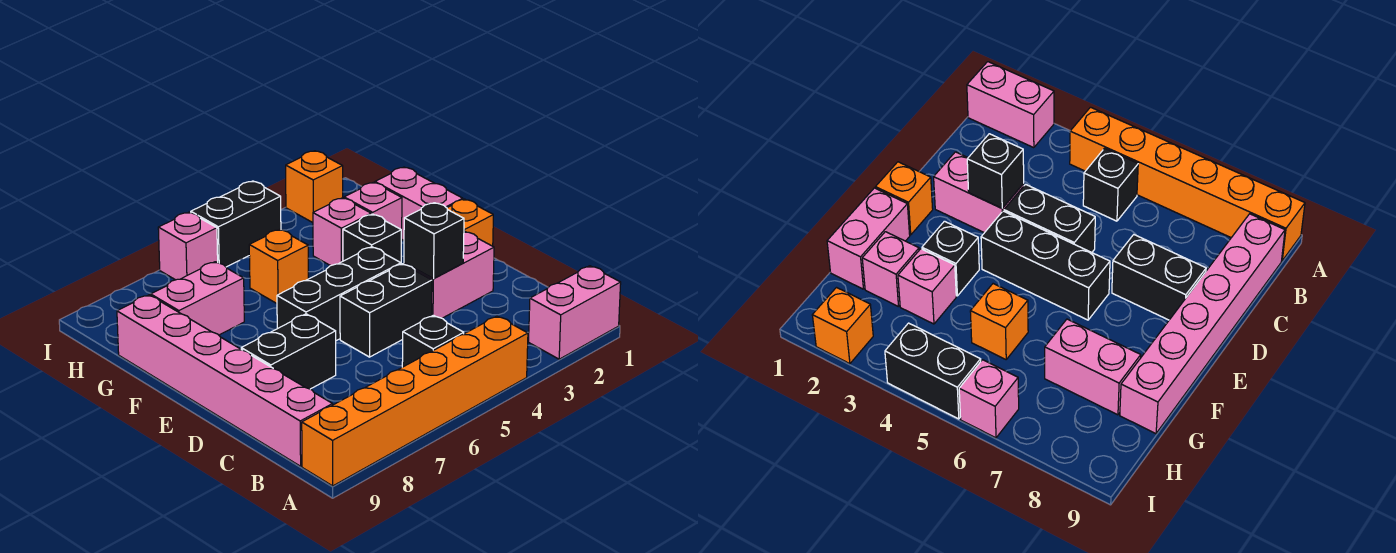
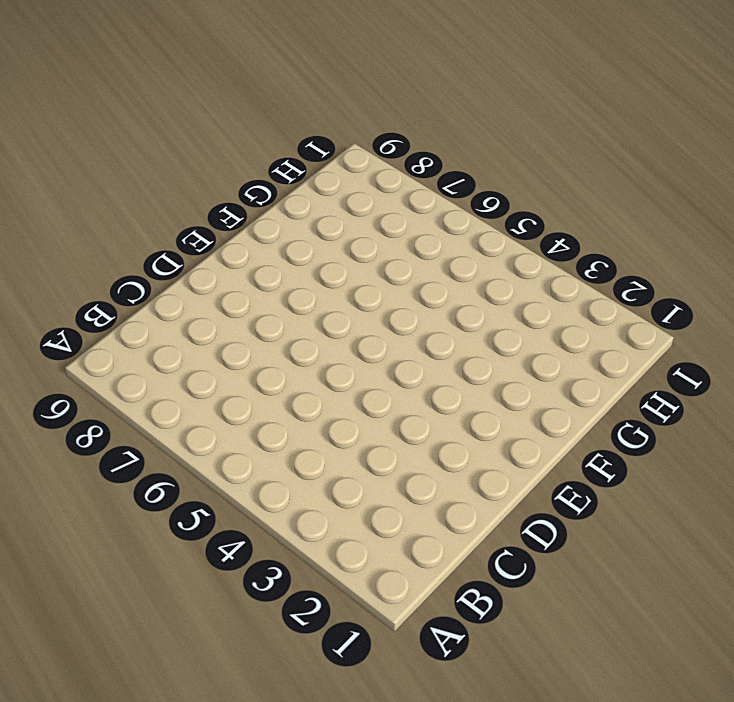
none -> pink brick A1:A2 level 1
none -> orange brick A4:A9 level 1
none -> black brick B5 level 1

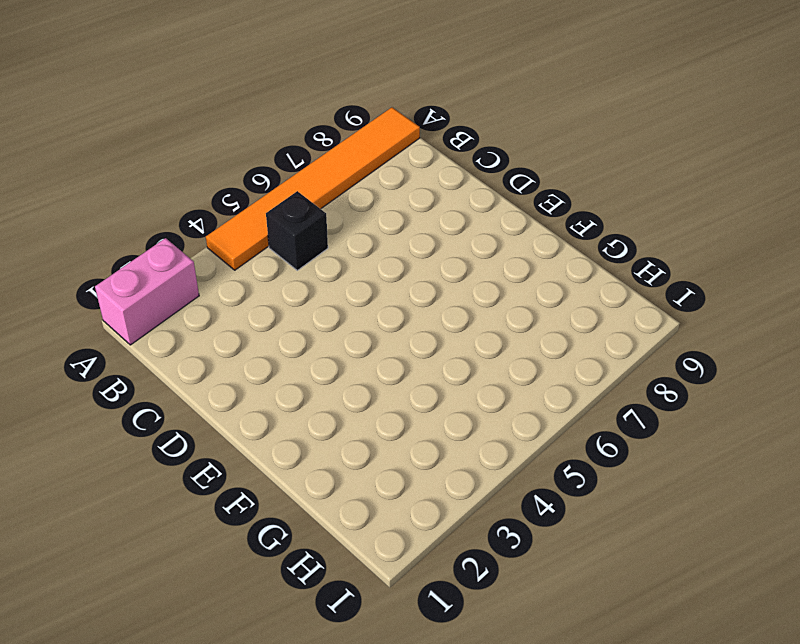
orange tile A4:A9 level 1 -> orange brick A4:A9 level 1
none -> pink brick B9:G9 level 1
none -> pink brick D2:D3 level 1
none -> black brick D4:D5 level 1

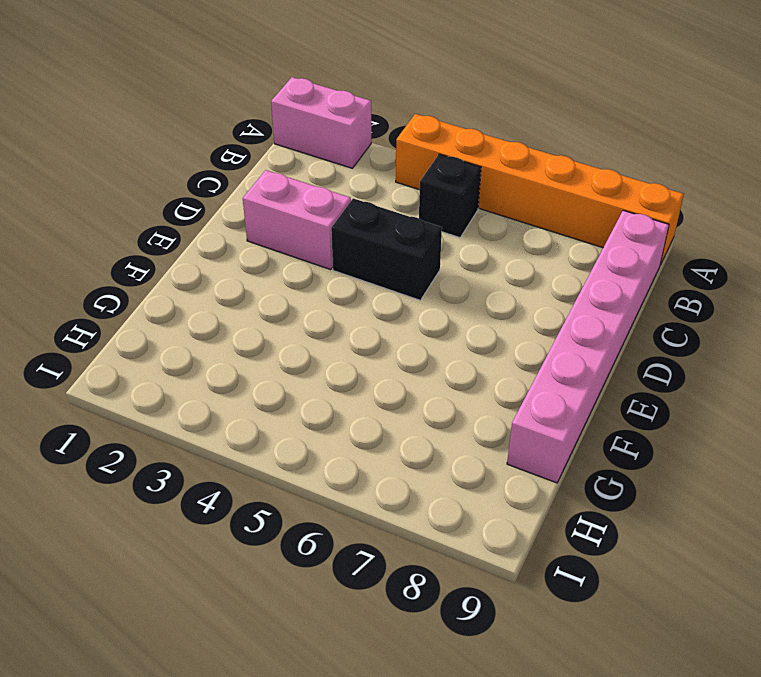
none -> black brick D7:D8 level 1
none -> orange brick E1 level 1
none -> black brick E4:E6 level 1

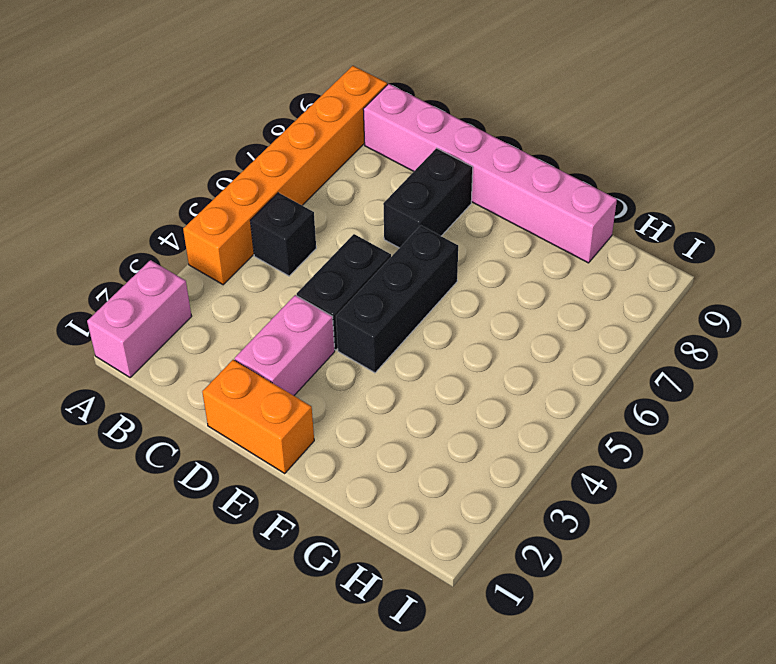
orange brick D1:E1 level 1 -> orange brick E1 level 1
none -> pink brick F1:G1 level 1
none -> black brick F3 level 1
none -> pink brick G2 level 1

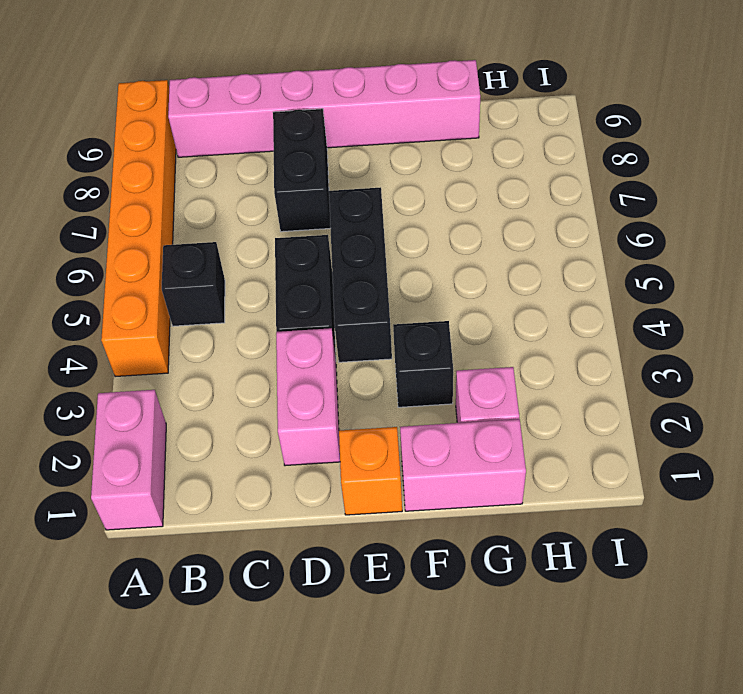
none -> pink brick G3 level 1
none -> orange brick G5 level 1
none -> pink brick G7:G8 level 1

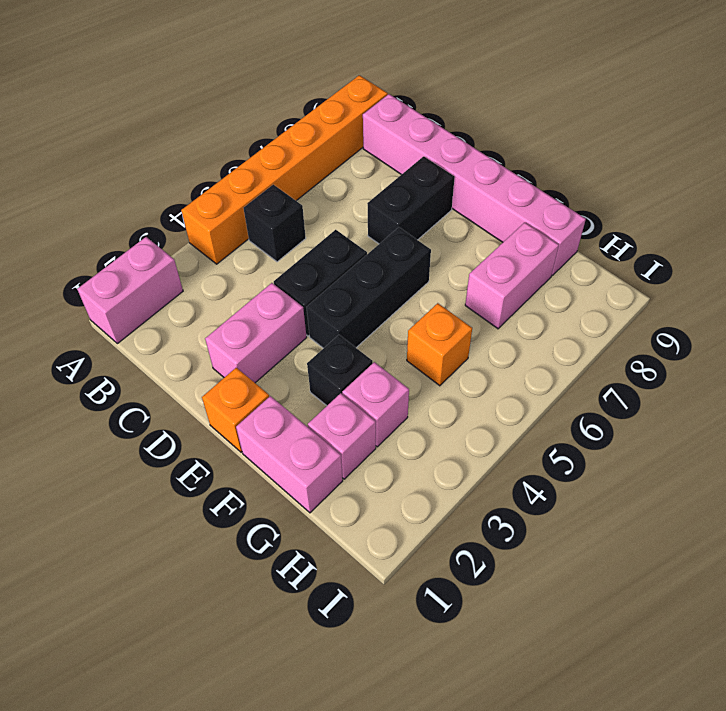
none -> orange brick I2 level 1
none -> black brick I4:I5 level 1
none -> pink brick I6 level 1

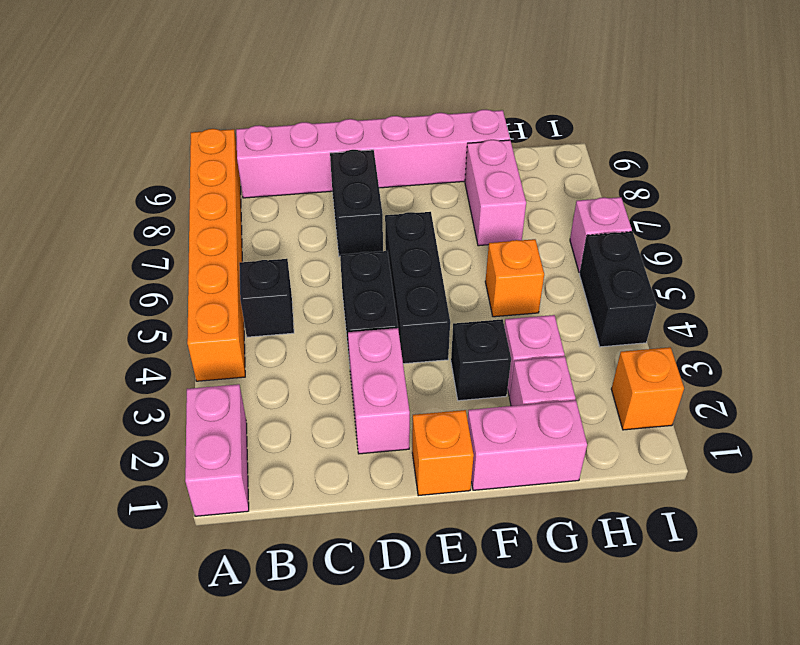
none -> black brick D3 level 2

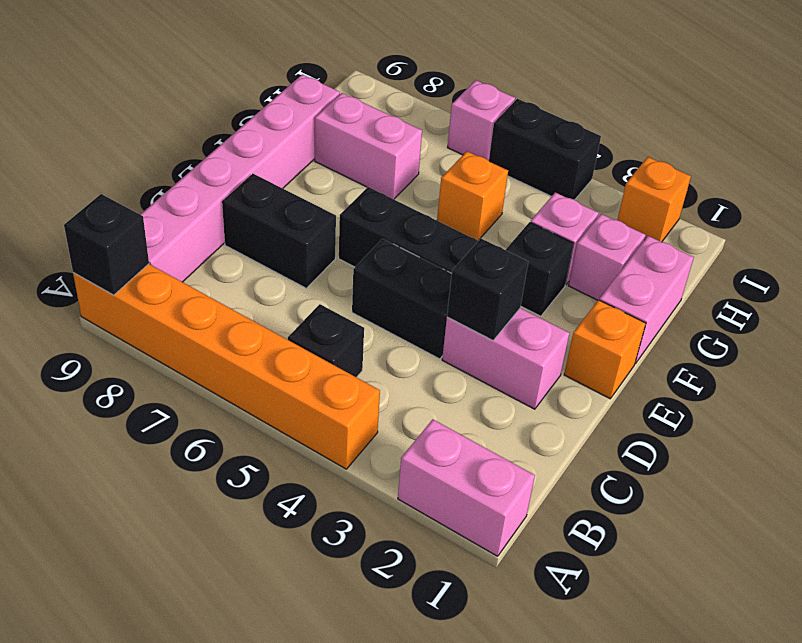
black brick A9 level 2 -> none

